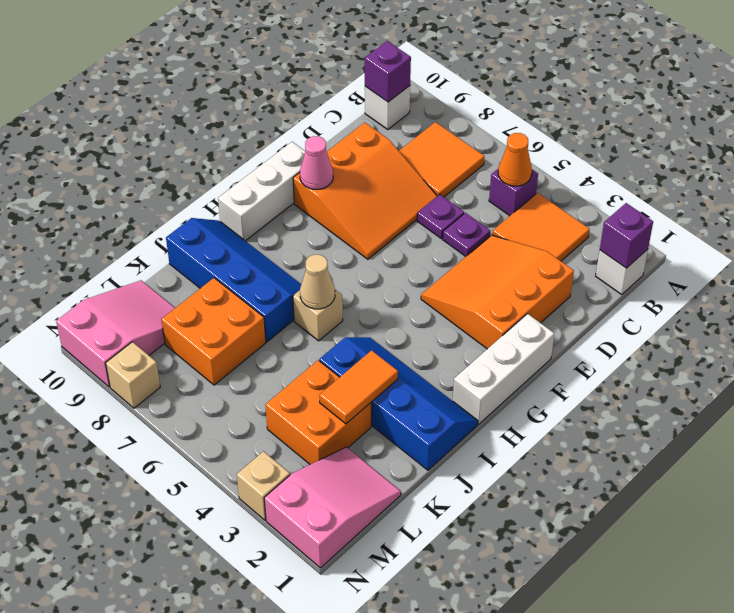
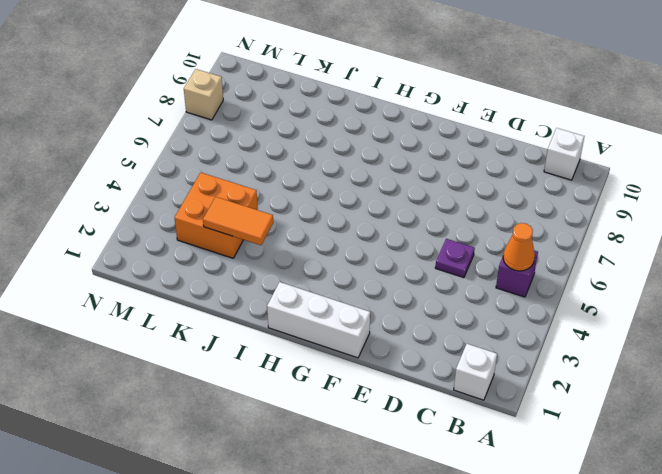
none -> orange tile B3:C4 level 1
none -> orange tile B7:C8 level 1
none -> orange slope D2:F4 level 1 top 2

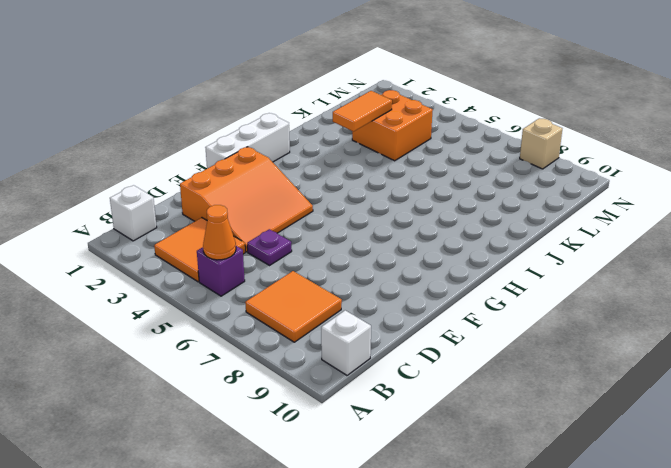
none -> purple plate D6 level 1
none -> orange slope D7:F9 level 1 top 9
none -> white brick F10:H10 level 1

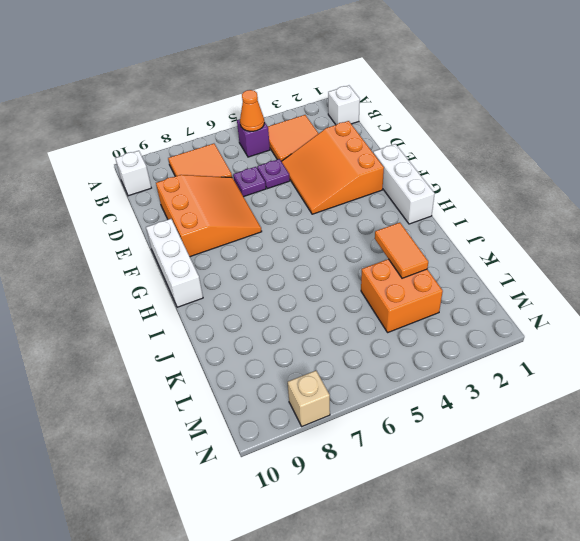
none -> blue slope I1:J4 level 1 top J
none -> tan brick I6 level 1
none -> blue slope I7:J10 level 1 top J

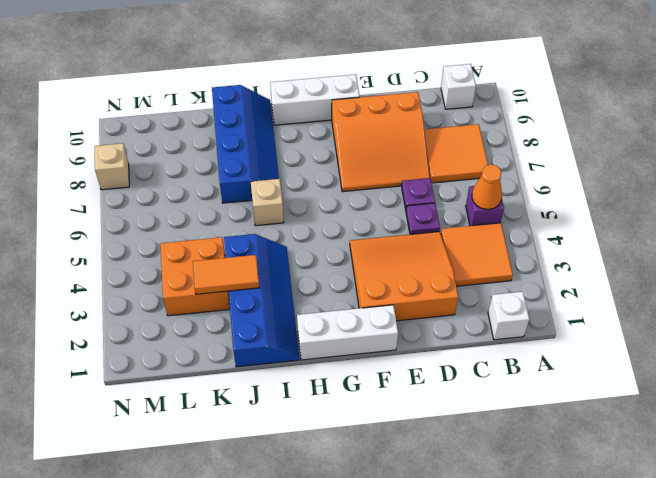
none -> orange brick K7:L8 level 1
none -> pink slope L1:N2 level 1 top N
none -> pink slope L9:N10 level 1 top N

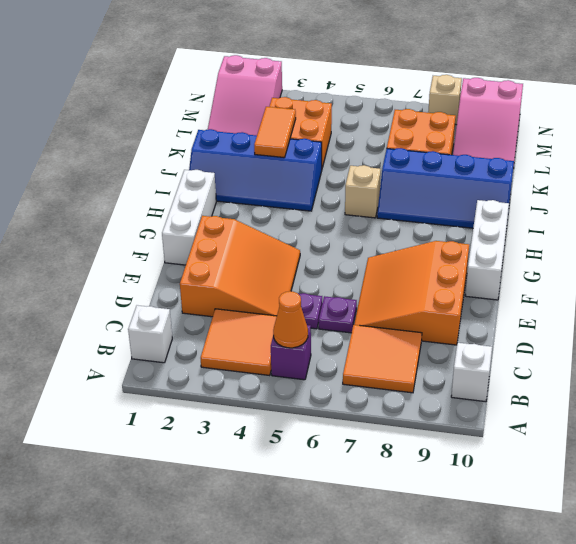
none -> tan brick N3 level 1
none -> purple brick B1 level 2
none -> purple brick B10 level 2

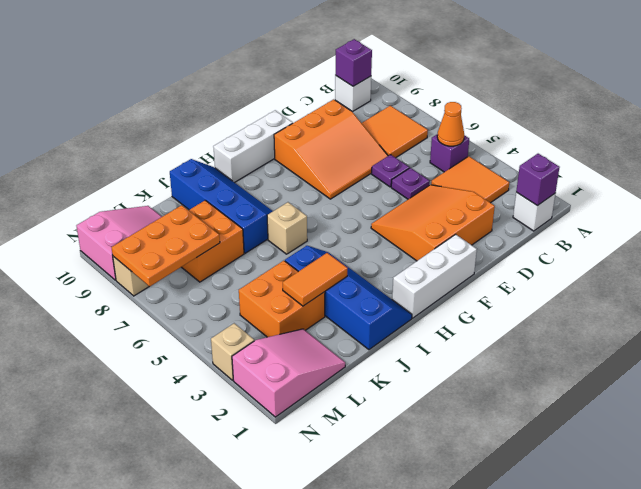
orange plate L7:N8 level 2 -> none
none -> pink cone F9 level 2
none -> tan cone I6 level 2

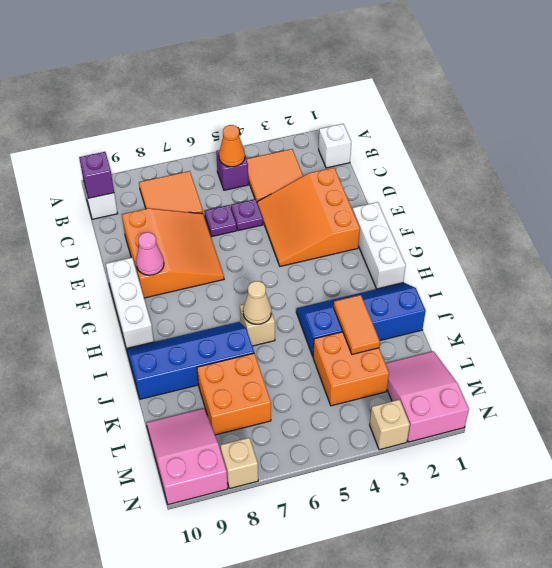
none -> purple brick B1 level 2

